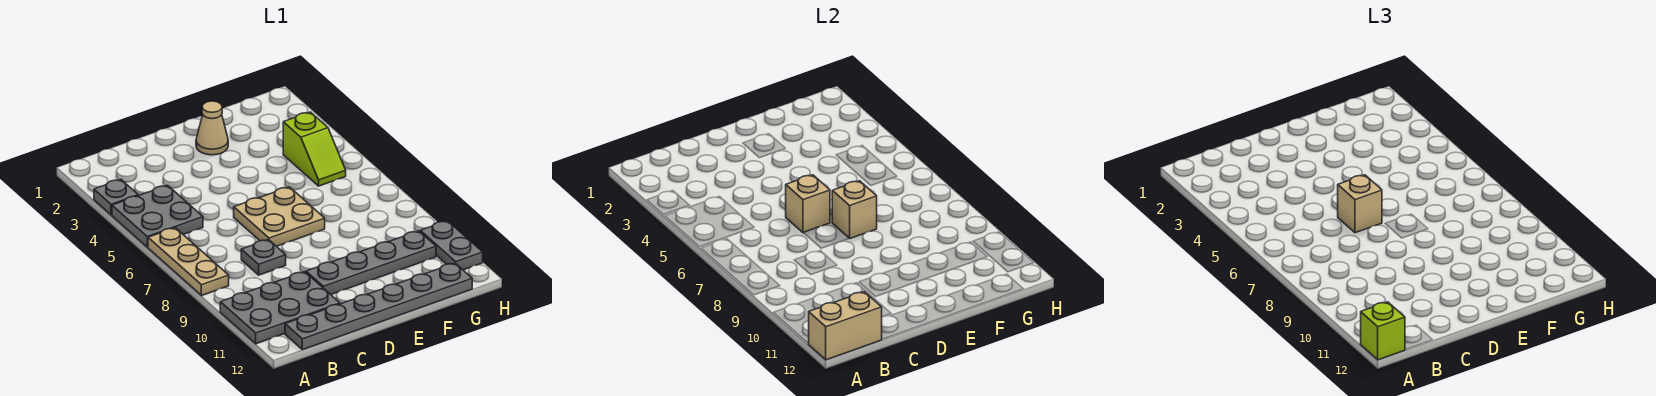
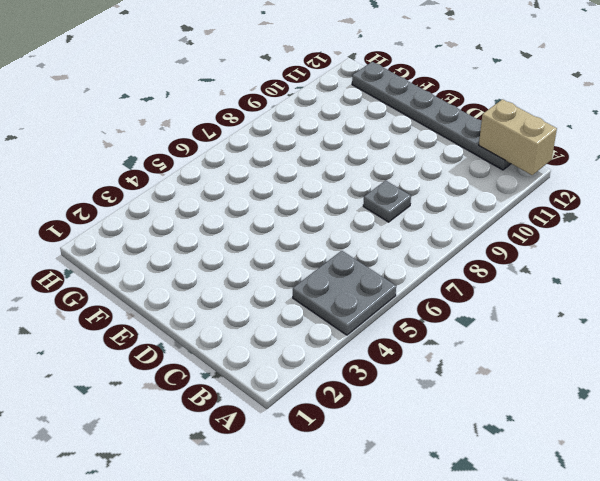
none -> grey plate A3 level 1
none -> tan plate A6:A8 level 1
none -> grey plate A10:C11 level 1

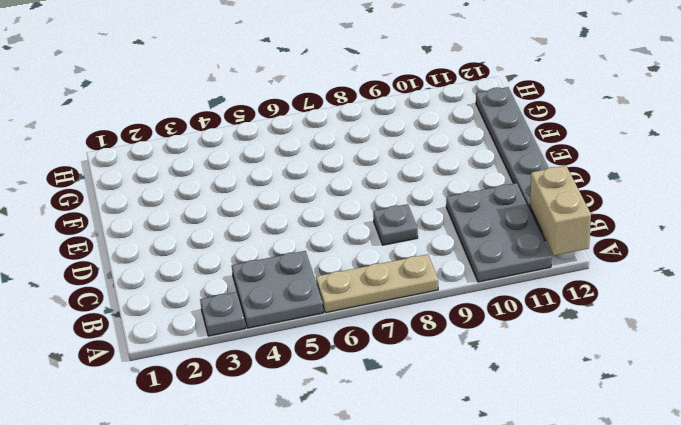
none -> tan plate D6:E7 level 1
none -> grey plate D10:G10 level 1
none -> tan cone E2 level 1

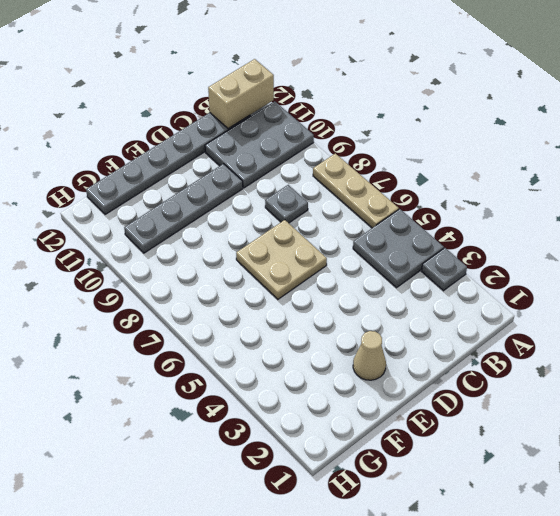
none -> lime slope G4:G5 level 1 top 4
none -> grey plate H10:H11 level 1
none -> tan brick D6 level 2

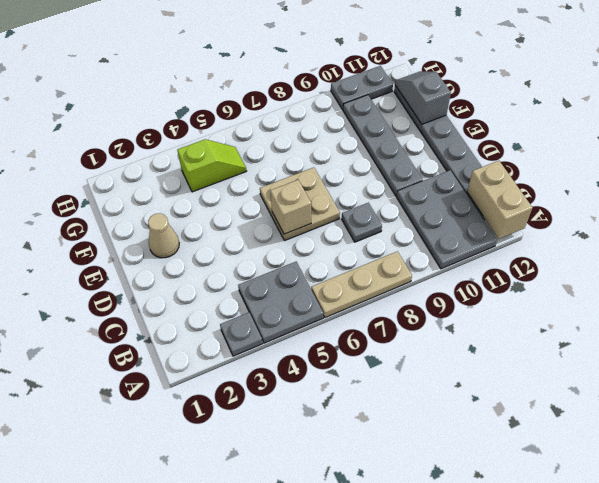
grey slope F12:G12 level 2 top F -> none
none -> tan brick E7 level 2
none -> lime brick A12 level 3
none -> tan brick D6 level 3

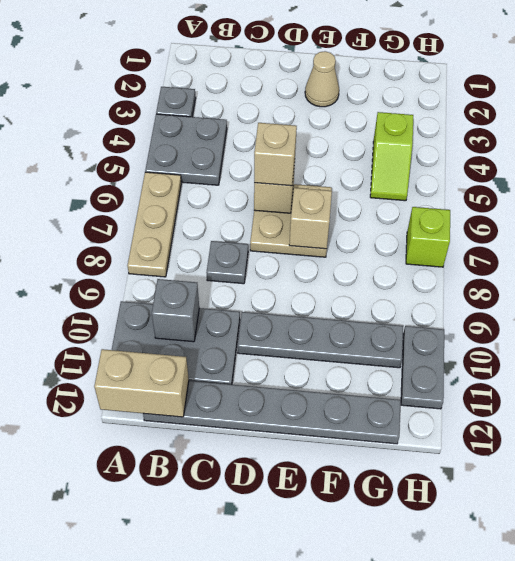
grey brick B10 level 2 -> none
lime brick H7 level 1 -> lime brick A12 level 3

